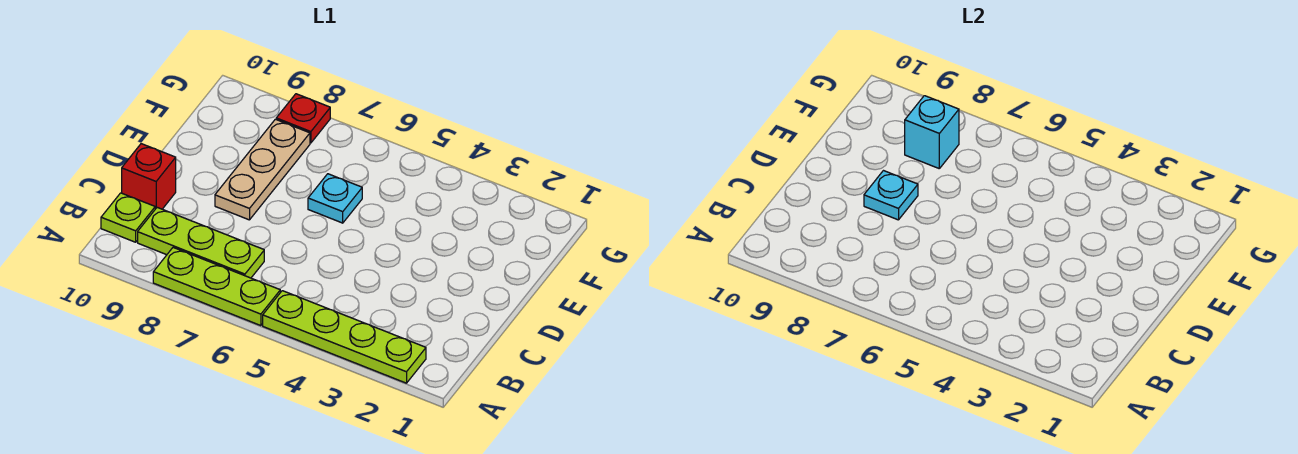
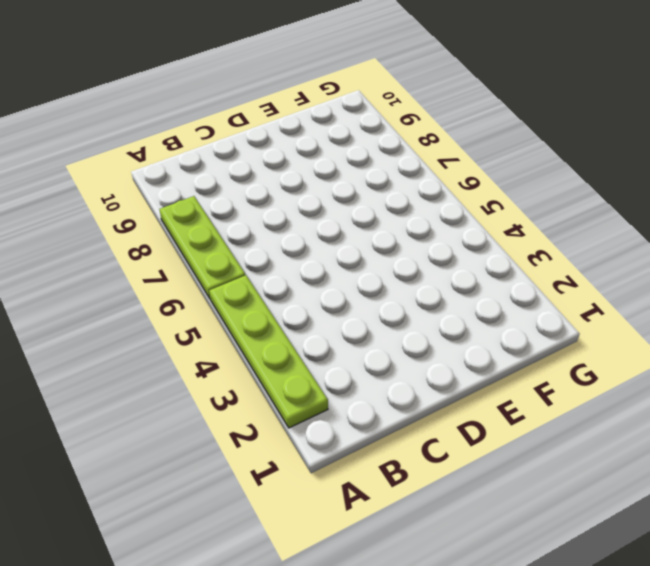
none -> lime plate B7:B9 level 1
none -> lime plate B10 level 1

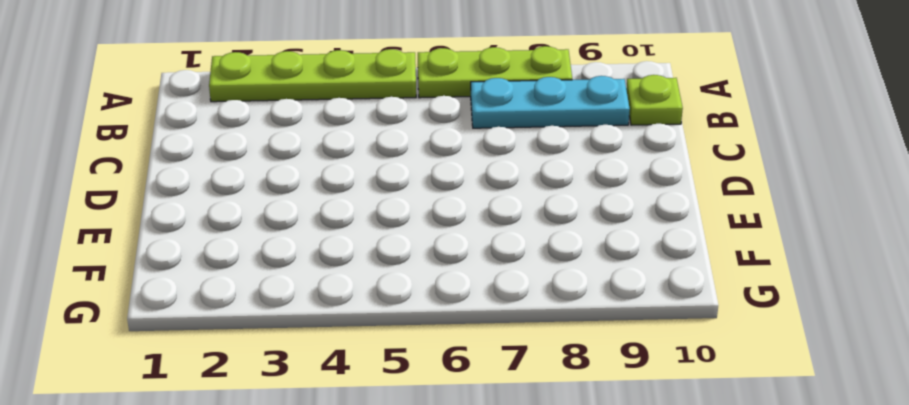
cyan plate B7:B9 level 1 -> lime plate B7:B9 level 1
none -> red brick C10 level 1
none -> tan plate D8:F8 level 1

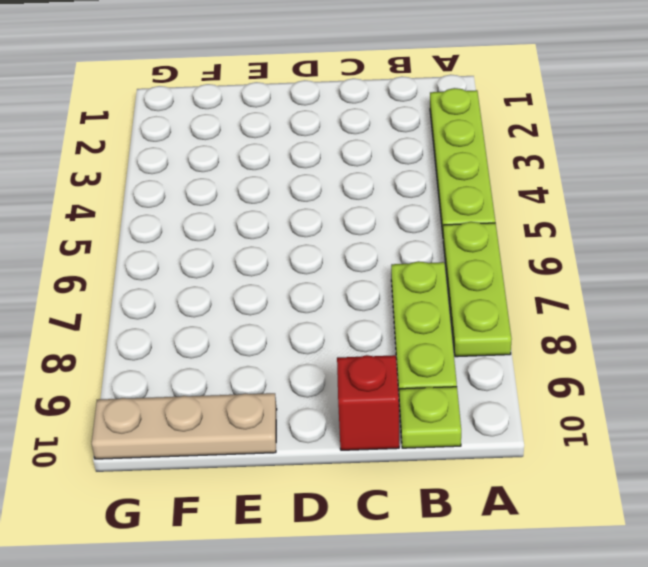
tan plate E10:G10 level 1 -> tan plate D8:F8 level 1
none -> cyan plate E6 level 1
none -> red plate G8 level 1

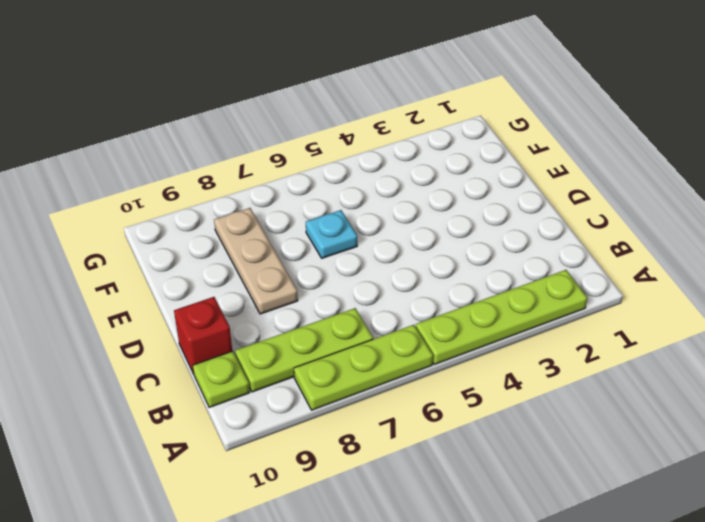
none -> red plate G8 level 1
none -> cyan plate D8 level 2

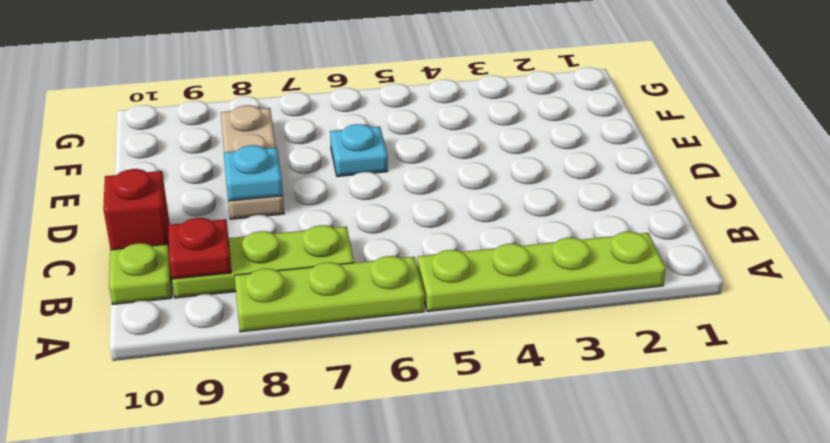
red plate B9 level 2 -> red plate G8 level 1
none -> cyan brick F8 level 2

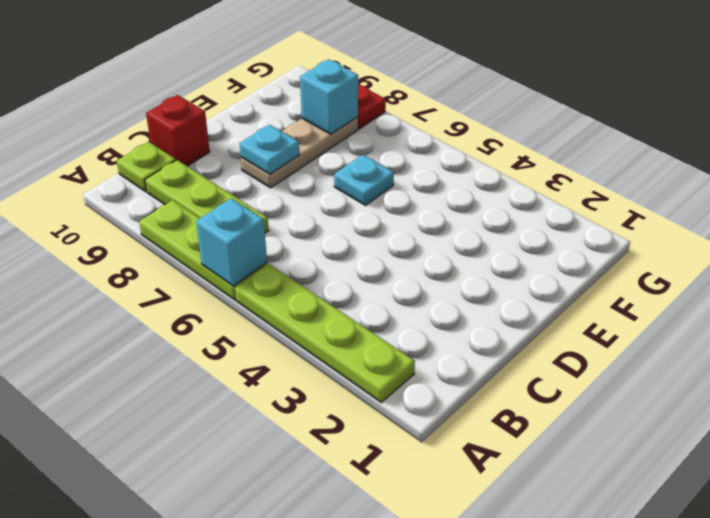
cyan brick A6 level 2 -> none

